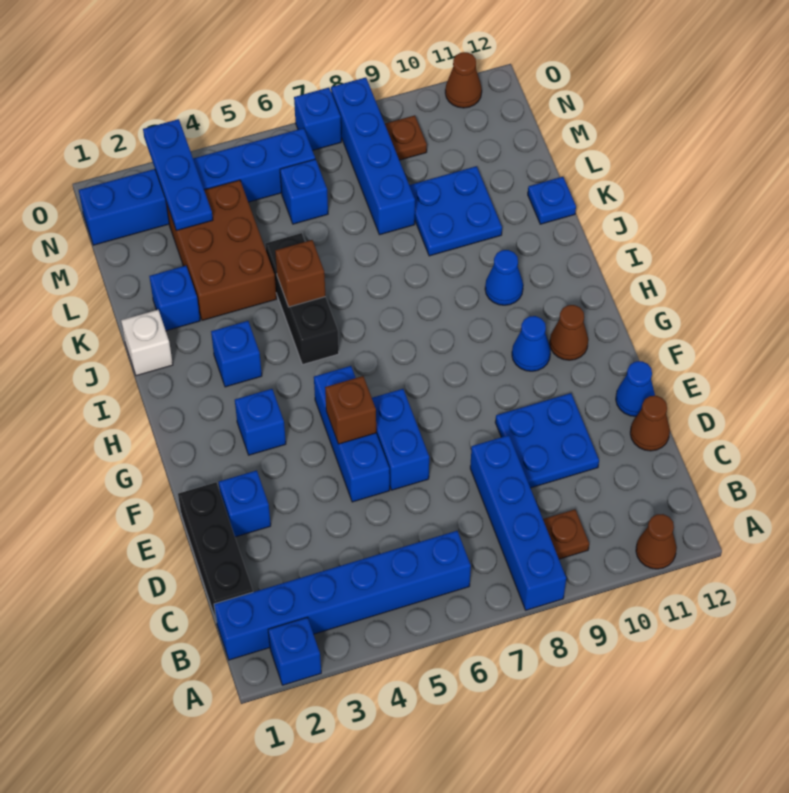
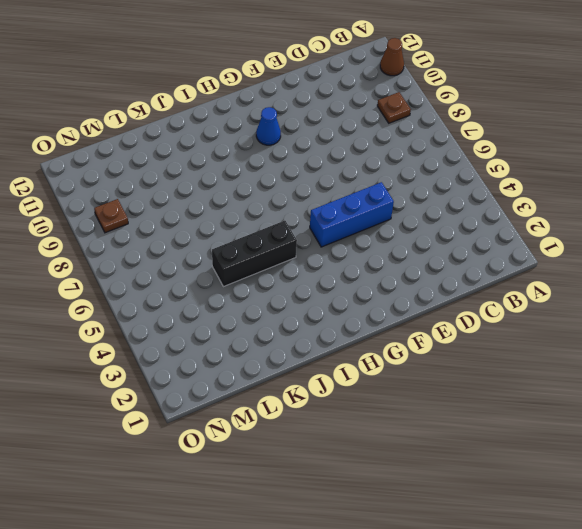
none -> blue brick A2 level 1
none -> blue brick A8:D8 level 1
none -> blue brick B1:B6 level 1
none -> black brick C1:E1 level 1

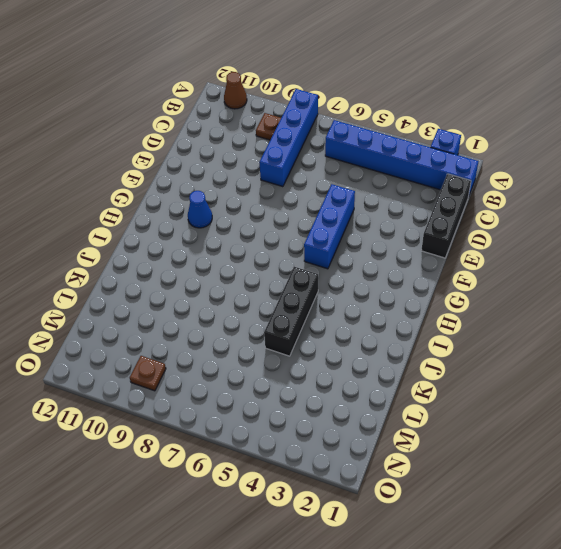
none -> blue plate D9:E10 level 1
none -> brown cone D12 level 1
none -> blue brick E2 level 1
none -> blue brick E6:F6 level 1

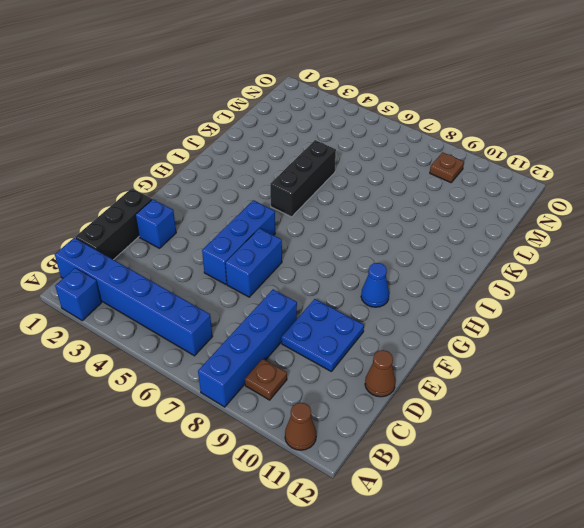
none -> blue cone E12 level 1
none -> blue brick G3 level 1
none -> brown cone G11 level 1
none -> blue brick I3 level 1

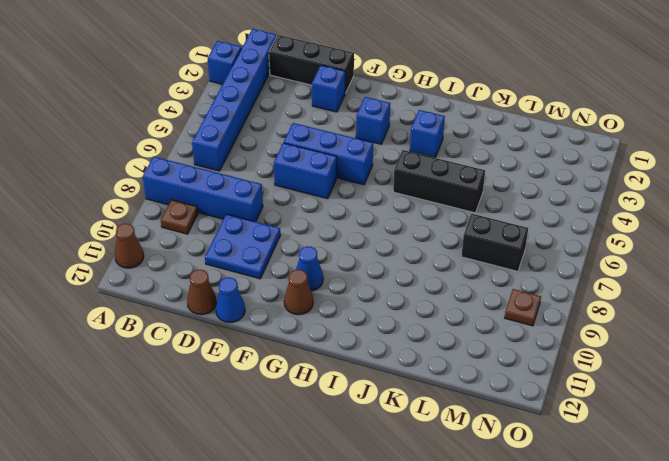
black brick L7:M7 level 1 -> none
none -> blue cone I10 level 1
none -> white brick J1 level 1
none -> blue brick K2 level 1
none -> brown brick K3:M4 level 1

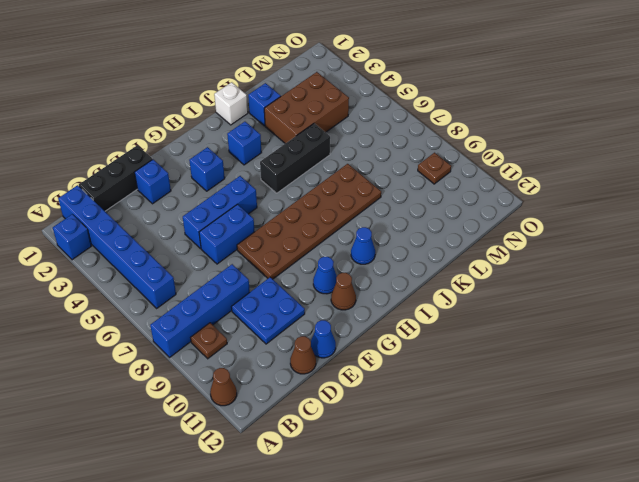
brown plate F7:K8 level 1 -> none
none -> blue plate K9:L10 level 1
none -> blue plate K12 level 1
none -> blue brick L8:O8 level 1
none -> blue brick M6 level 1

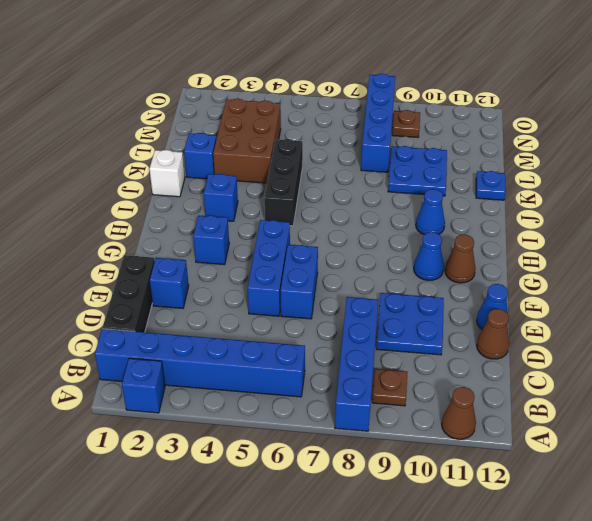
none -> blue brick M6 level 1
none -> blue brick N1:N6 level 1
none -> blue brick O7 level 1
none -> brown cone O11 level 1

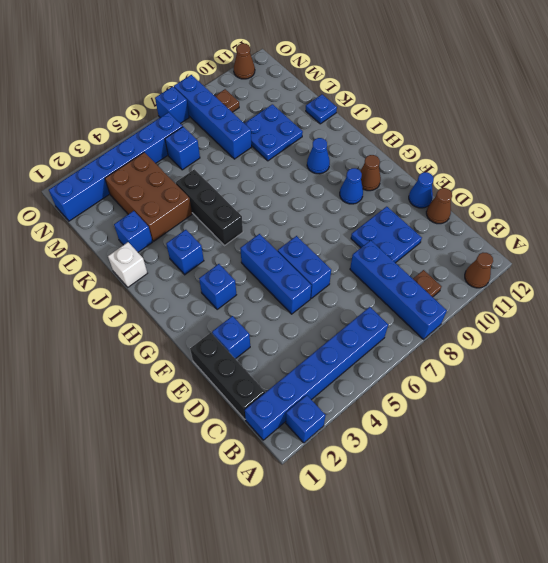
none -> brown brick F5 level 2
none -> brown brick J5 level 2
none -> blue plate M3:O3 level 2

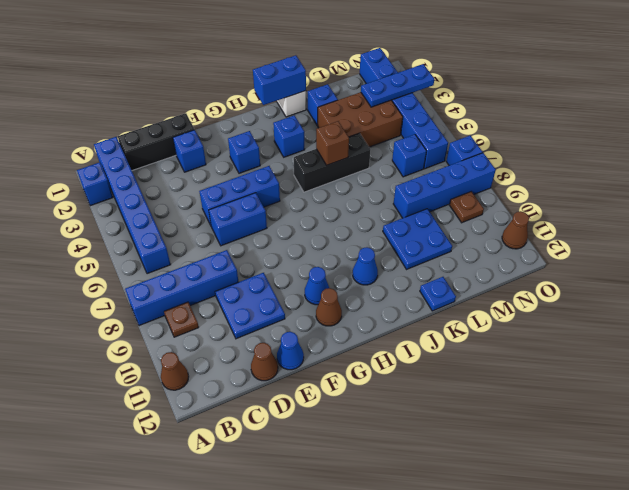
blue brick I1:J1 level 2 -> none
none -> brown brick F5 level 2

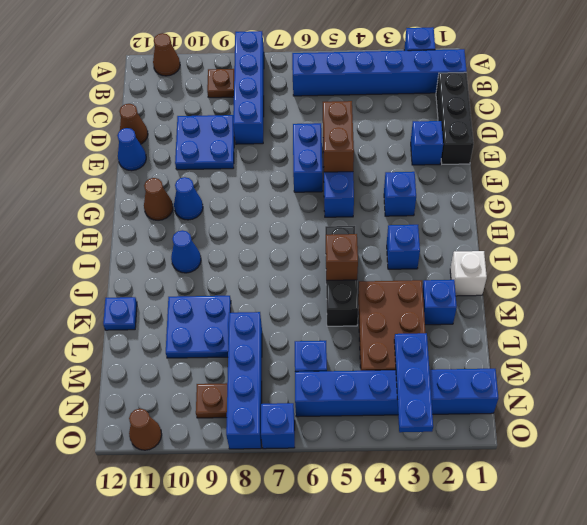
brown brick E5:F5 level 2 -> brown brick F5 level 2

